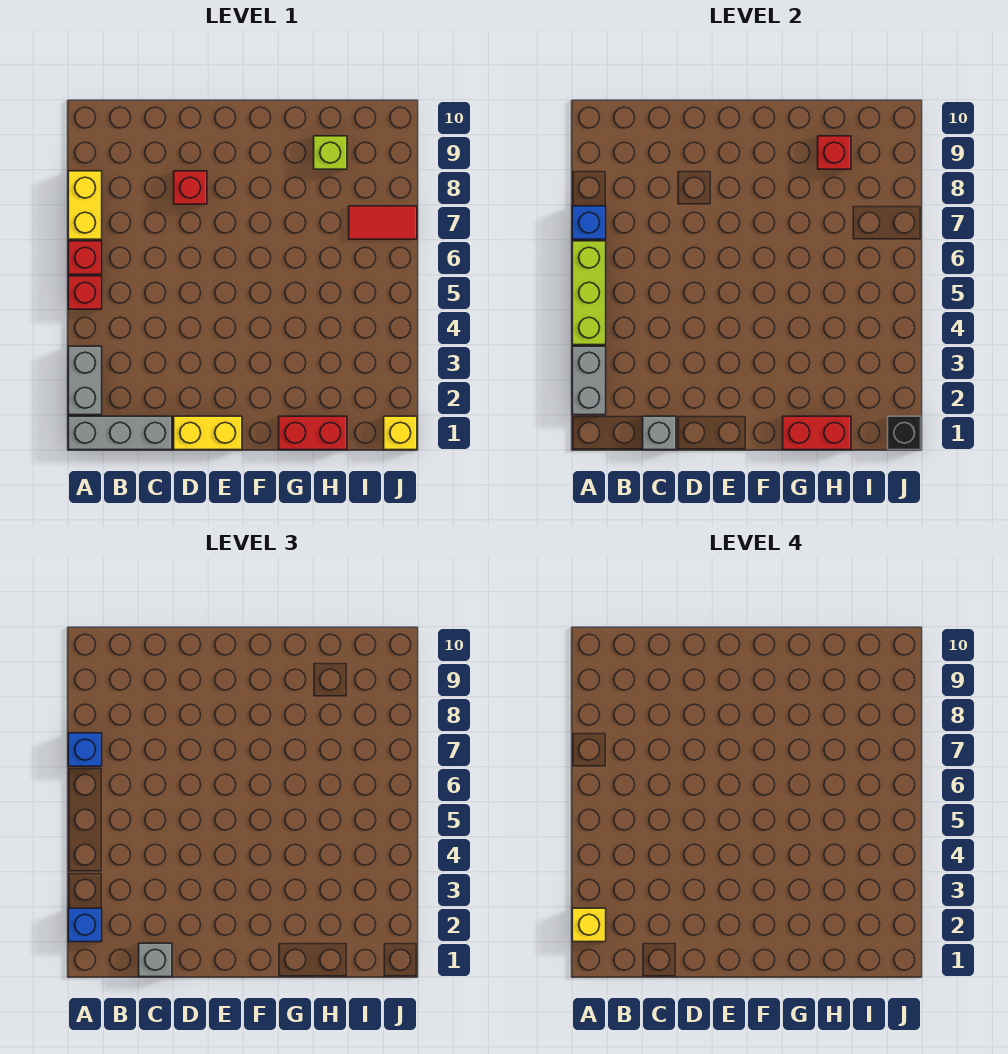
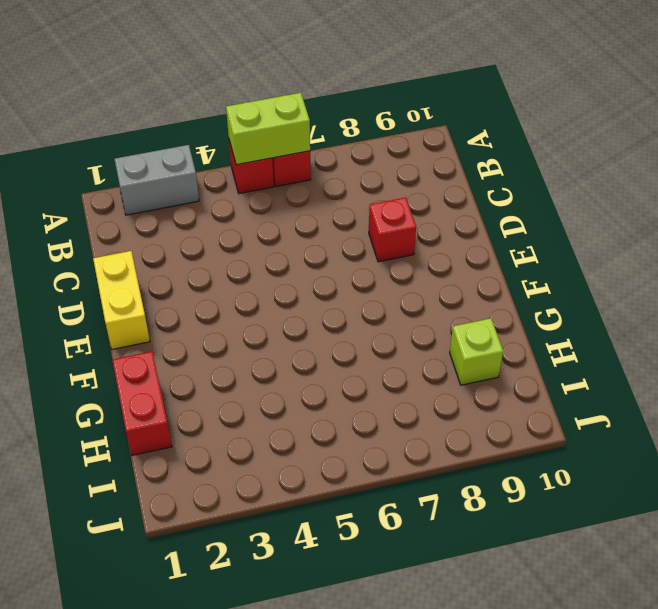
lime brick A5:A6 level 2 -> lime brick A4:A6 level 2
none -> grey brick A1:C1 level 1
none -> yellow brick A7:A8 level 1
none -> red tile I7:J7 level 1

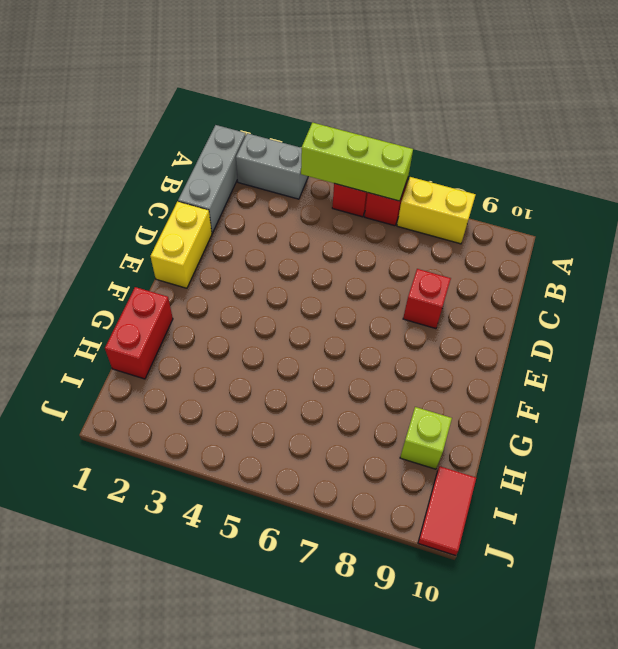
red tile I10:J10 level 1 -> red tile I7:J7 level 1
none -> yellow brick J1 level 1
none -> grey brick A2:A3 level 2
none -> blue brick A7 level 2

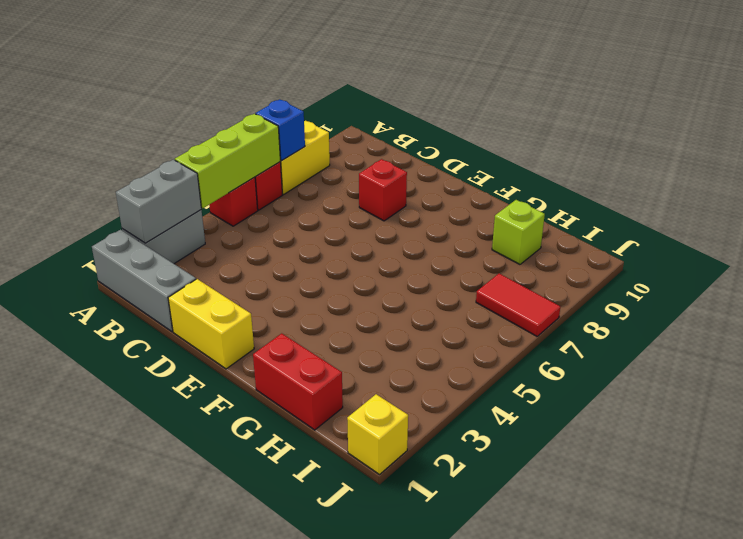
none -> grey brick C1 level 2
none -> red brick G1:H1 level 2
none -> red brick H9 level 2

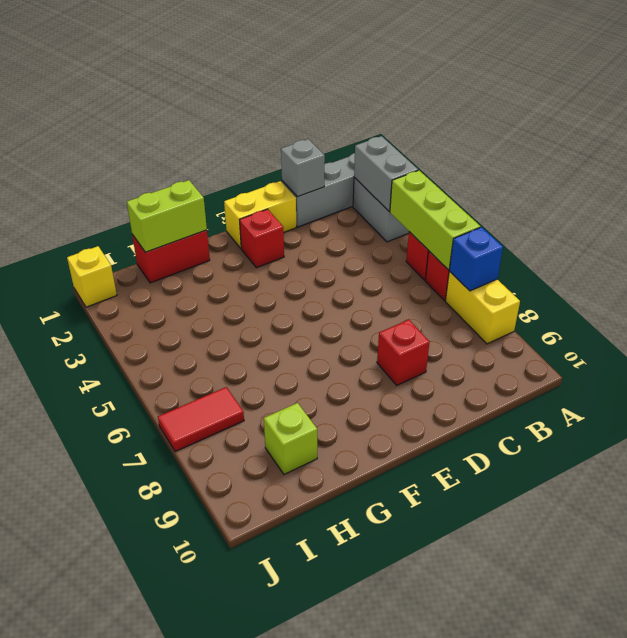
red brick E2 level 1 -> red brick H9 level 2
lime brick G1:H1 level 2 -> red brick G1:H1 level 2
none -> black brick J1 level 2
none -> blue brick A2 level 3
none -> blue brick A7 level 3

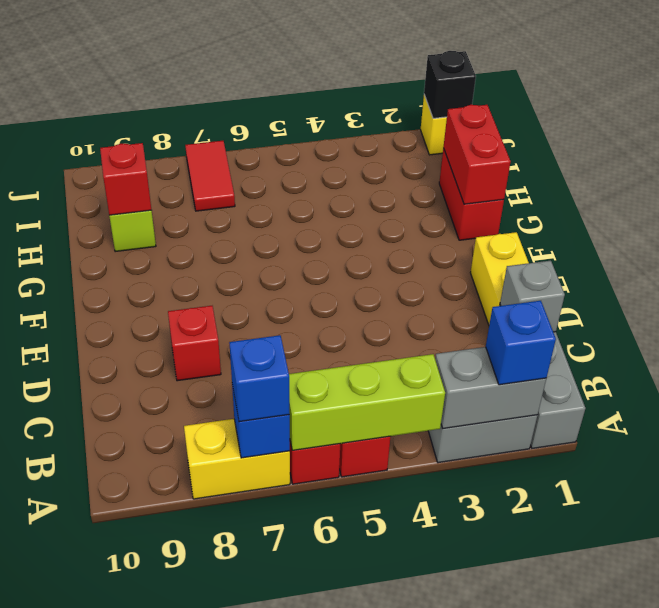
none -> grey brick C1 level 3
none -> yellow brick A2 level 4

